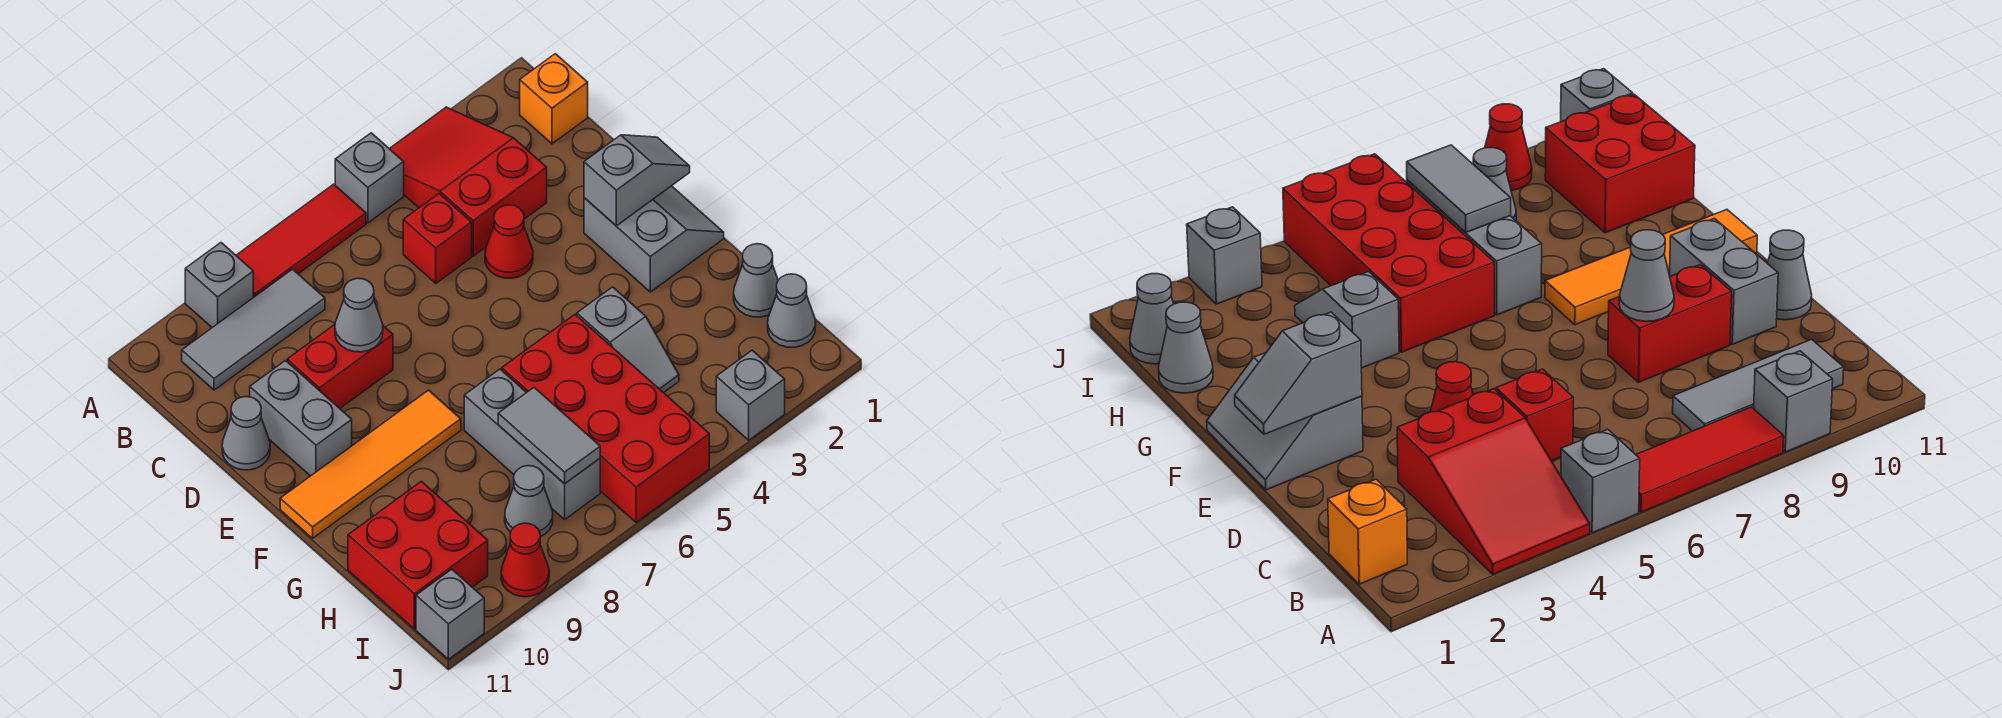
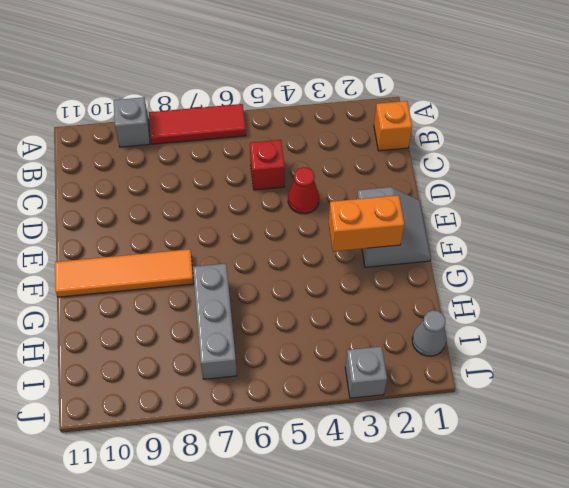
orange brick F2:F3 level 2 -> none
none -> red slope A3:C4 level 1 top C
none -> grey brick A5 level 1
none -> grey tile B8:B10 level 1

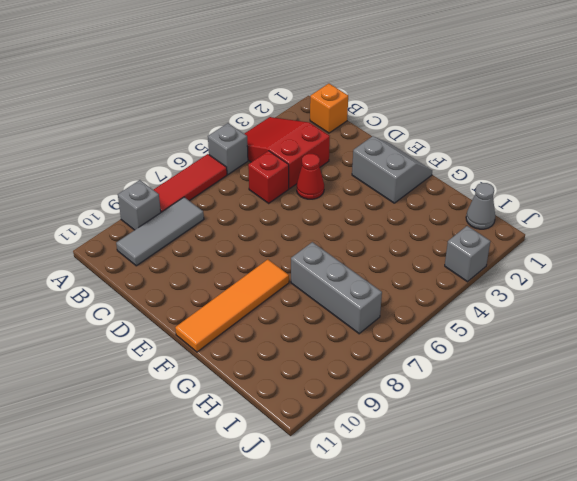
none -> red brick D8:D9 level 1
none -> grey brick D10:E10 level 1
none -> grey cone D11 level 1

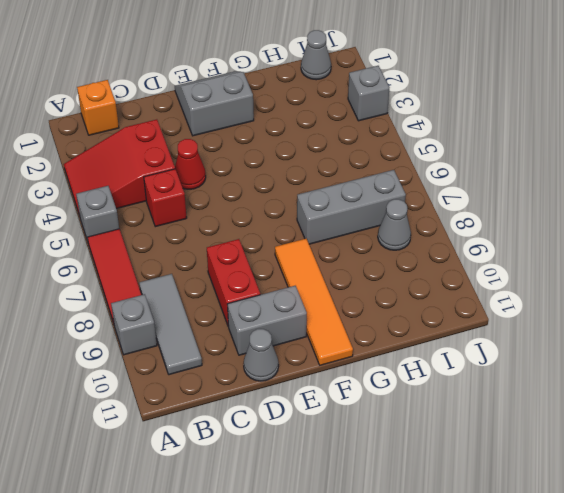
none -> grey slope G4:H4 level 1 top G
none -> red brick G5:J6 level 1
none -> grey cone H1 level 1

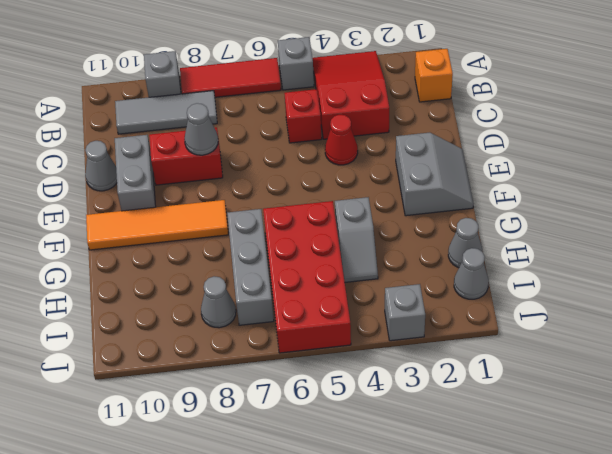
none -> red brick H10:I11 level 1
none -> red cone J9 level 1
none -> grey brick J11 level 1

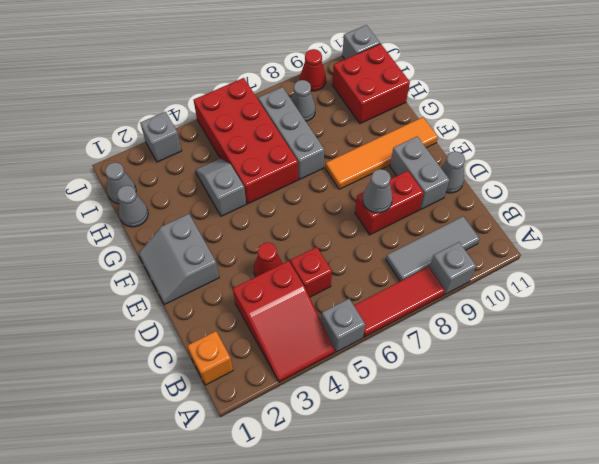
none -> grey slope E1:E2 level 2 top 2
none -> grey tile H7:I7 level 2

